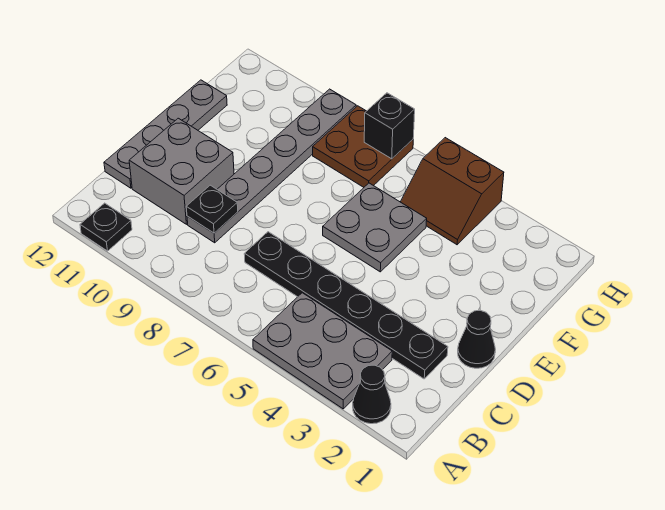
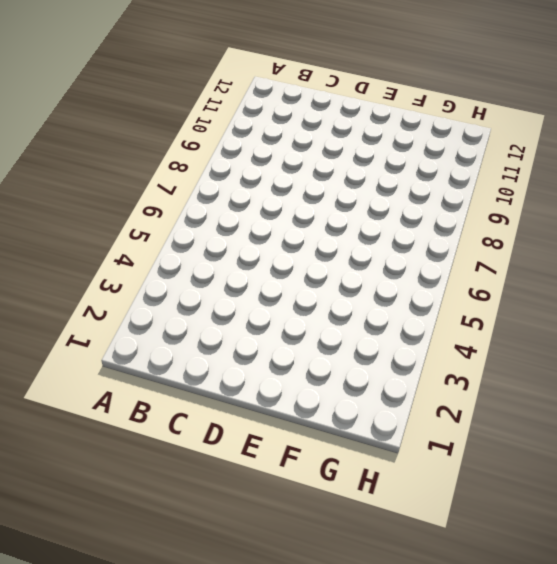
none -> black cone A2 level 1
none -> grey plate A3:B5 level 1
none -> black plate A11 level 1

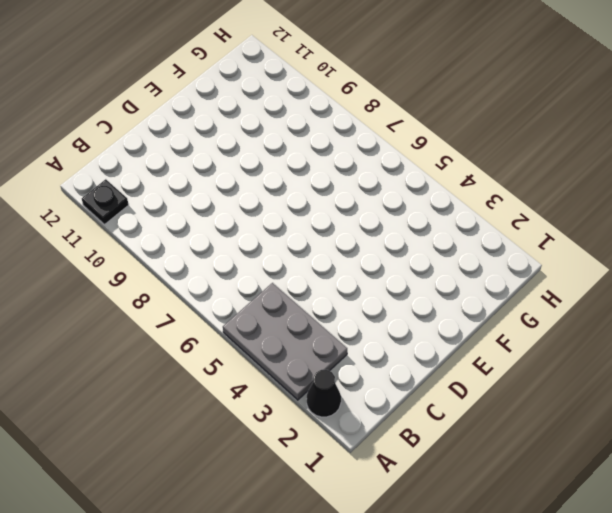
none -> black plate C2:C7 level 1
none -> grey plate C9:H9 level 1
none -> grey brick C10:D11 level 1

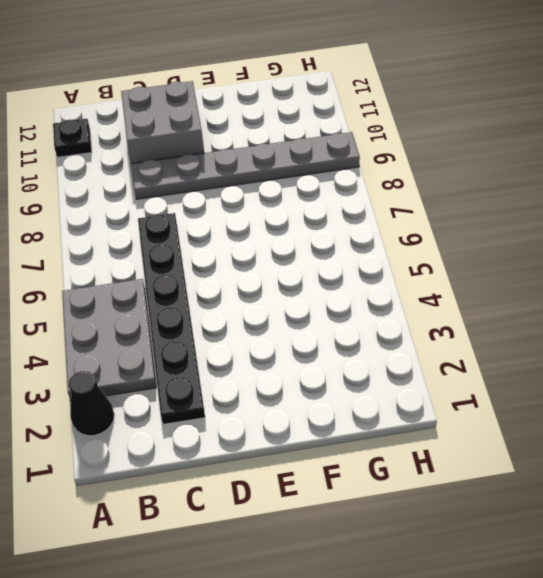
none -> grey plate C12:F12 level 1
none -> black cone D1 level 1
none -> grey plate E5:F6 level 1

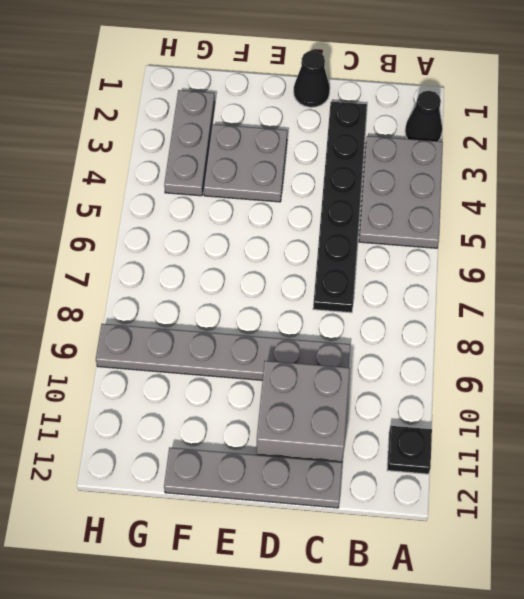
grey plate E3:F4 level 1 -> grey plate E5:F6 level 1
grey plate G2:G4 level 1 -> brown slope G4:H5 level 1 top H
none -> brown plate G7:H8 level 1
none -> black plate C9 level 2
none -> black brick H7 level 2

